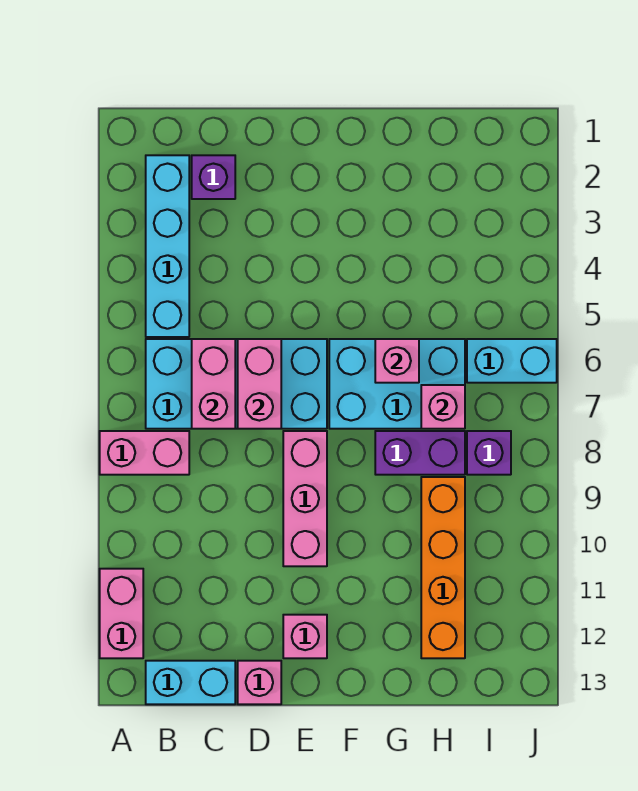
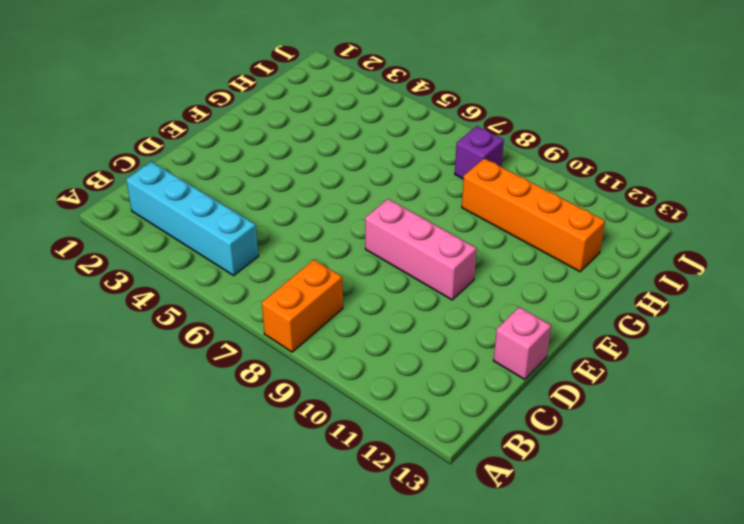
orange brick A8:B8 level 1 -> pink brick A8:B8 level 1
none -> pink brick A11:A12 level 1
none -> cyan brick B6:E7 level 1
none -> cyan brick B13:C13 level 1

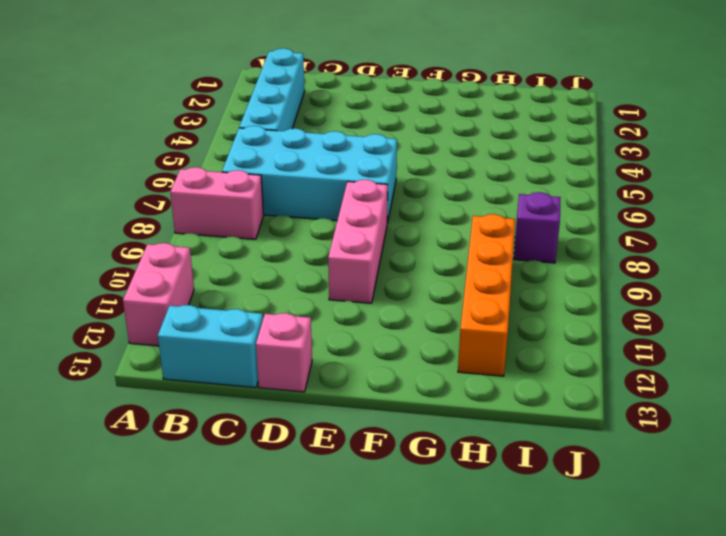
none -> purple brick C2 level 1
none -> pink brick E12 level 1
none -> cyan brick F6:H7 level 1

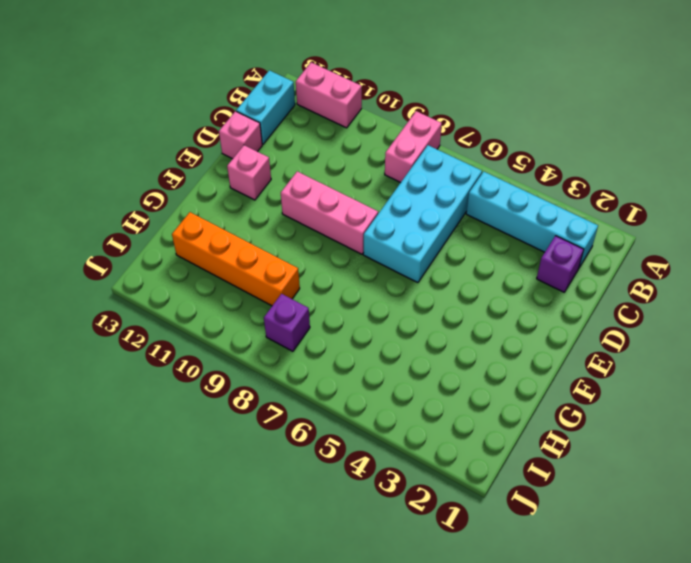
none -> cyan brick F6:H7 level 1
none -> purple brick G8:H8 level 1
none -> cyan brick I6:J6 level 1

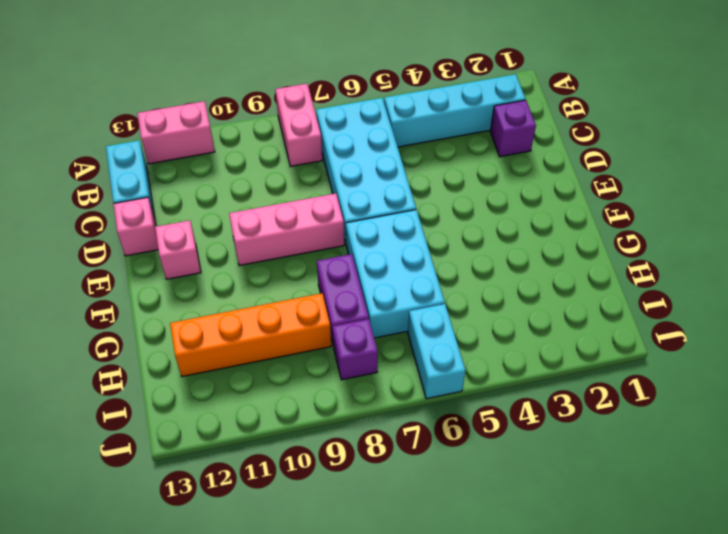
none -> pink brick C6:C7 level 2
none -> pink brick D6:D7 level 2
none -> pink brick G6 level 2

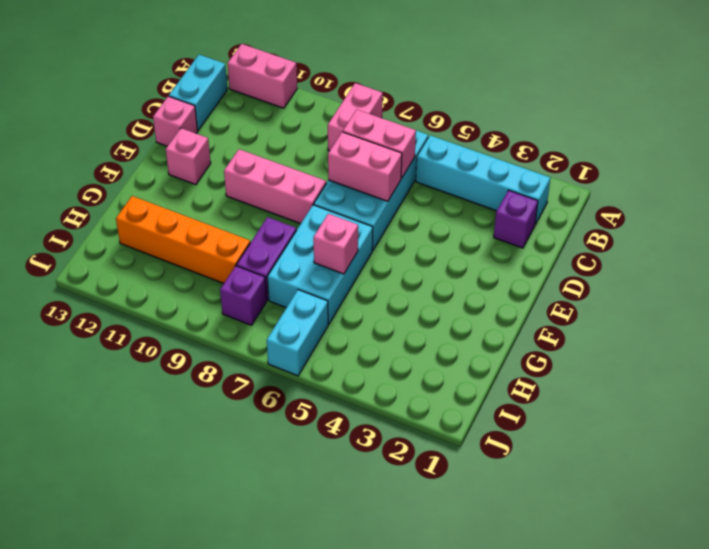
none -> pink brick H7 level 2

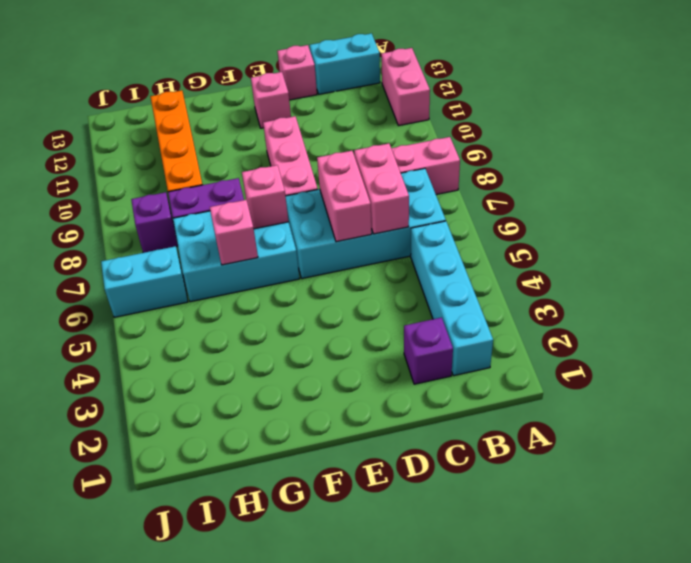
pink brick F7 level 2 -> pink brick H7 level 2

